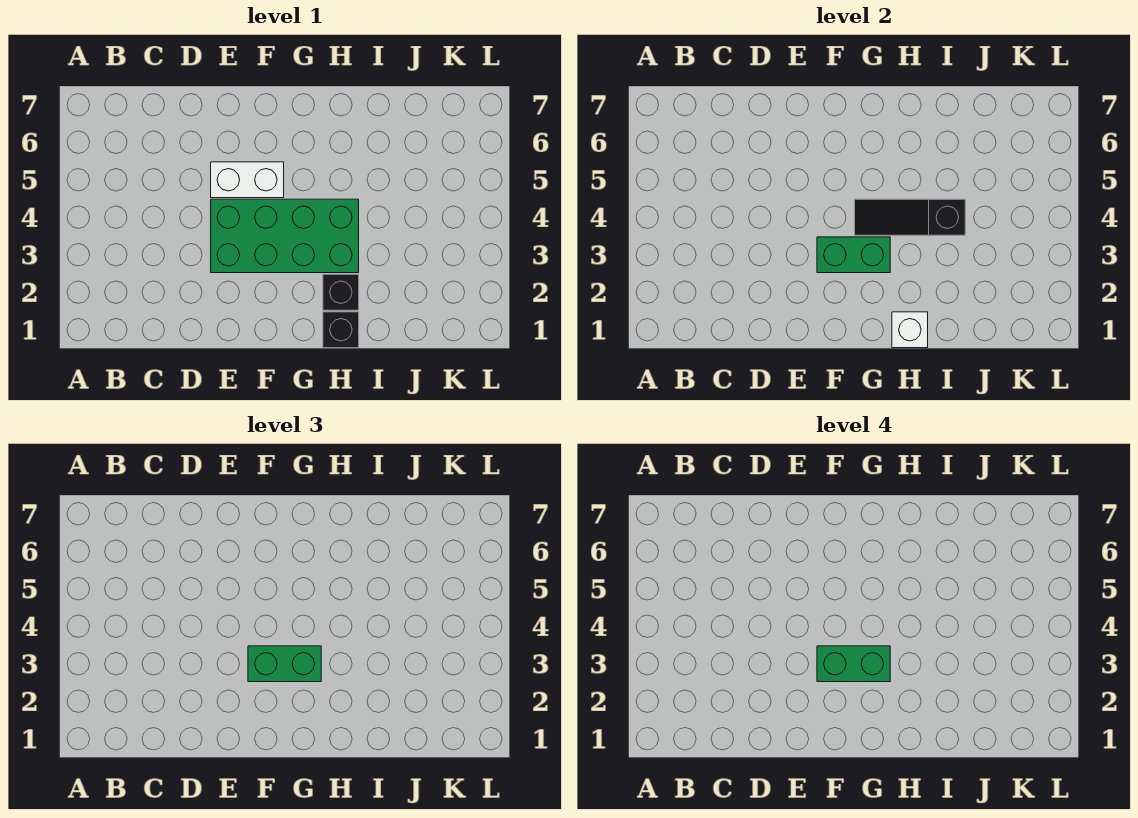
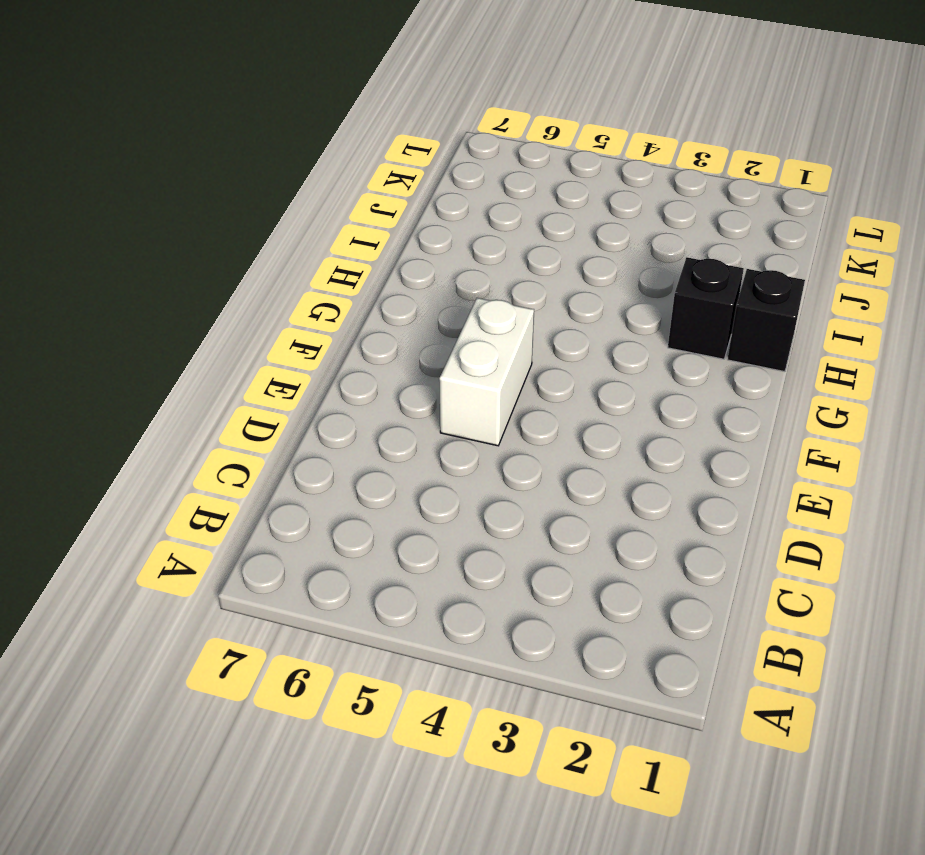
none -> green brick E3:H4 level 1
none -> green brick F3:G3 level 2

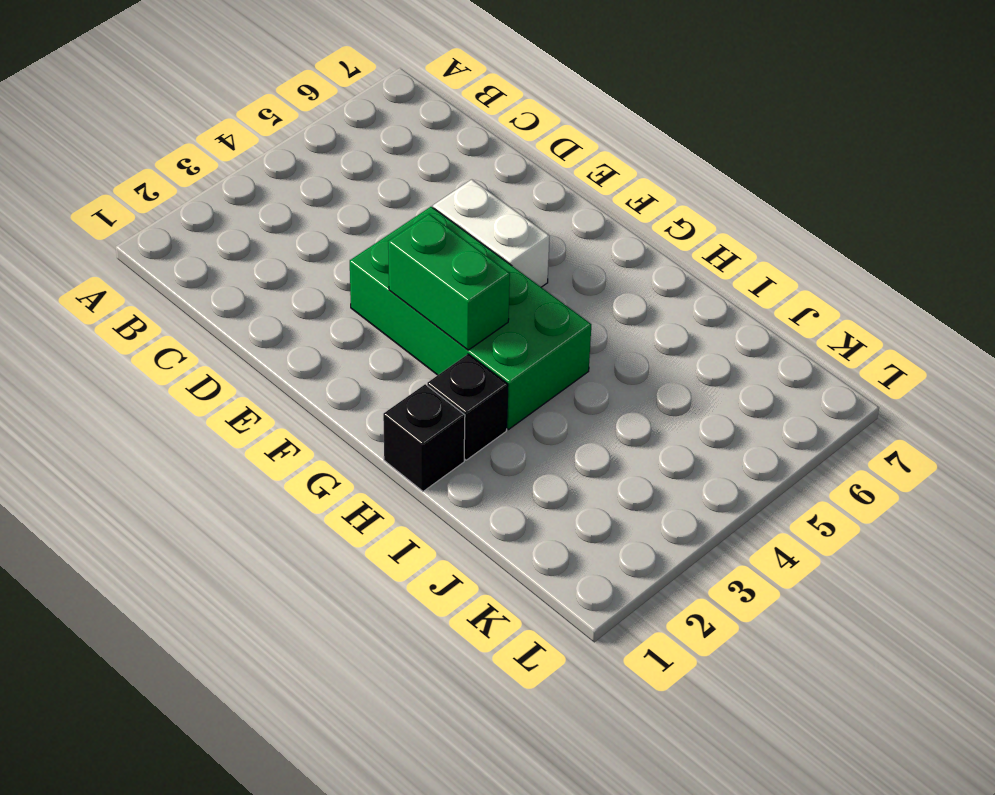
none -> black slope G4:I4 level 2 top I
none -> white brick H1 level 2

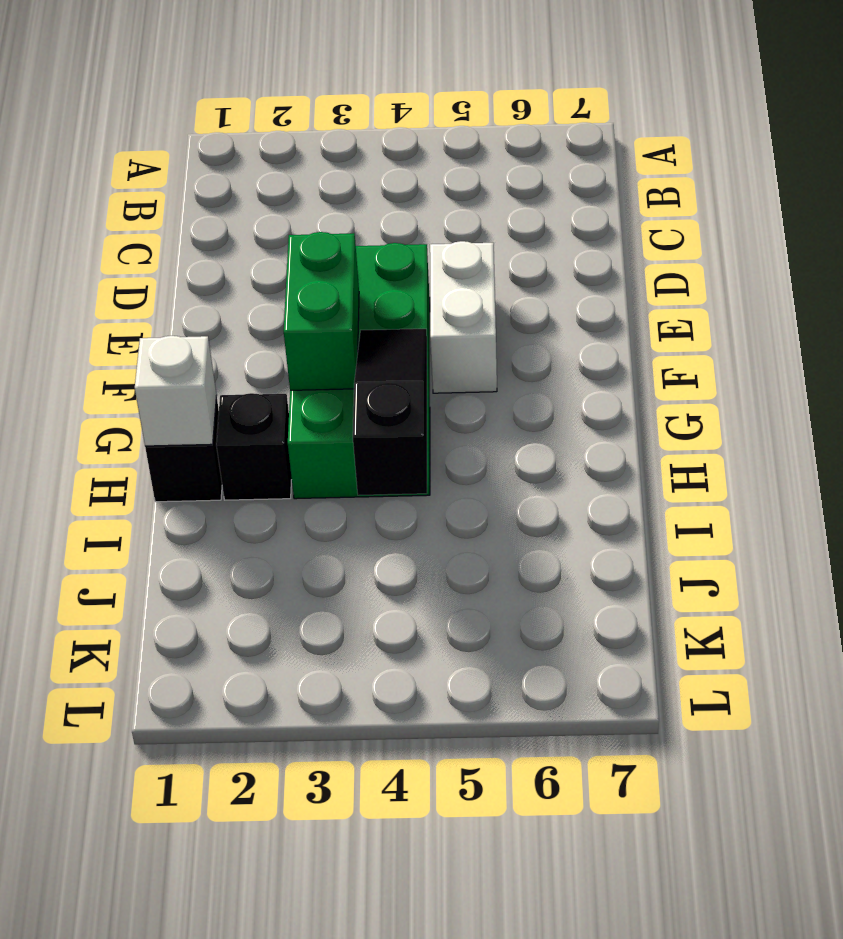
none -> green brick F3:G3 level 3
none -> green brick F3:G3 level 4

